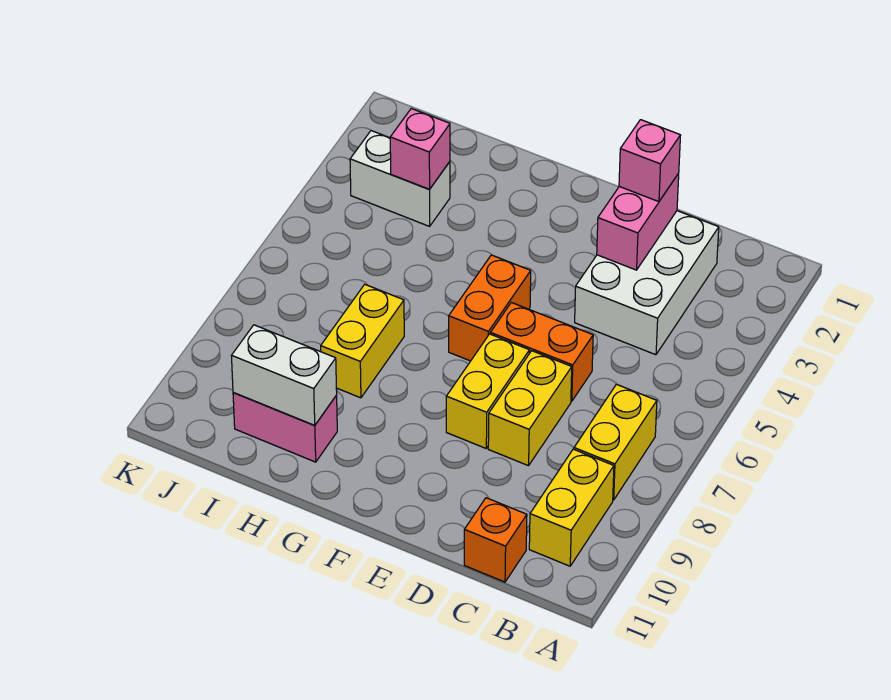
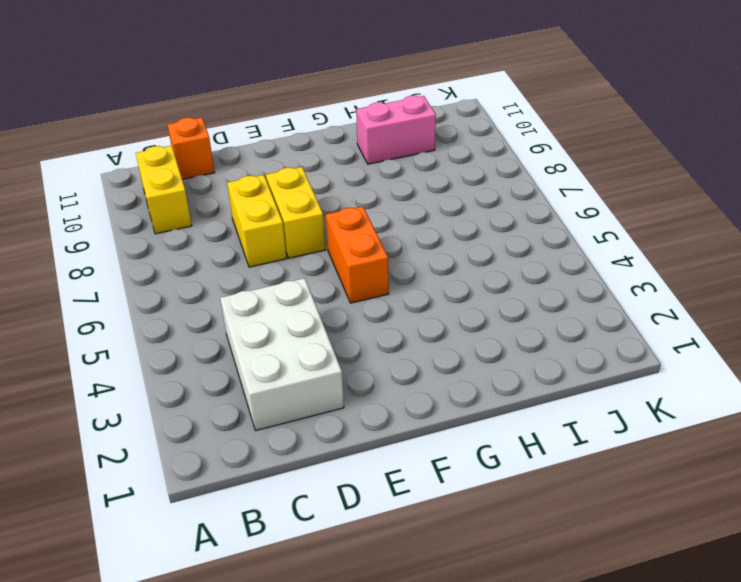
none -> yellow brick B7:B8 level 1
none -> orange brick D6:E6 level 1
none -> yellow brick H7:H8 level 1

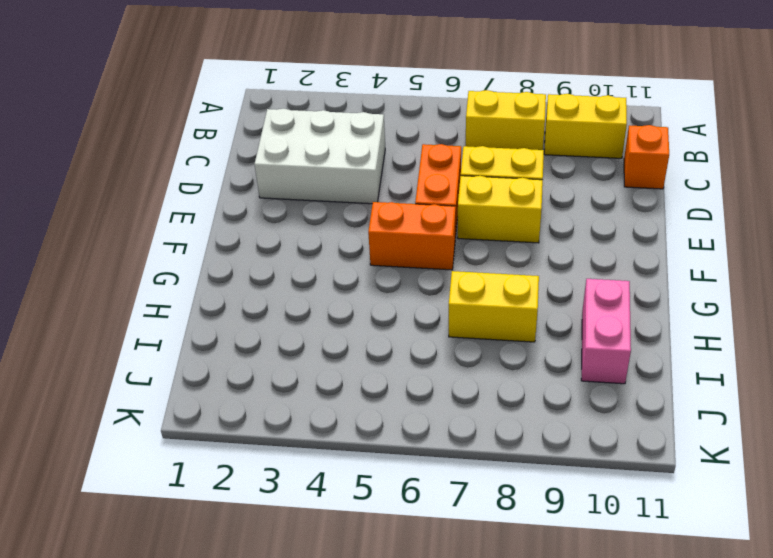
none -> white brick I3:J3 level 1
none -> pink brick D2:D3 level 2
none -> white brick H10:I10 level 2

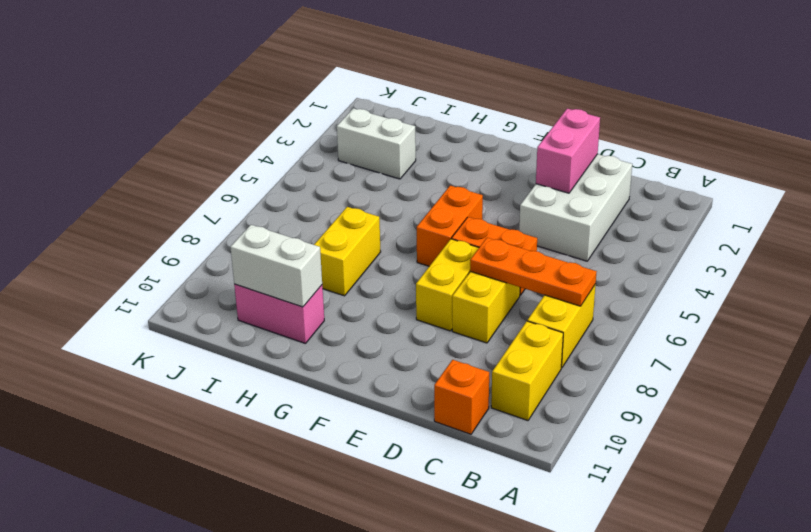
orange plate B7:D7 level 2 -> none
none -> pink brick I3 level 2
none -> pink brick D2 level 3

